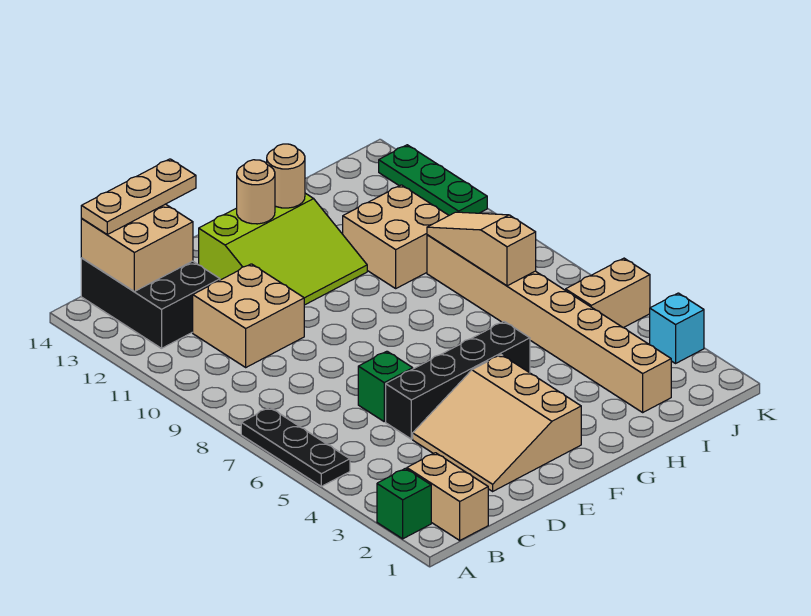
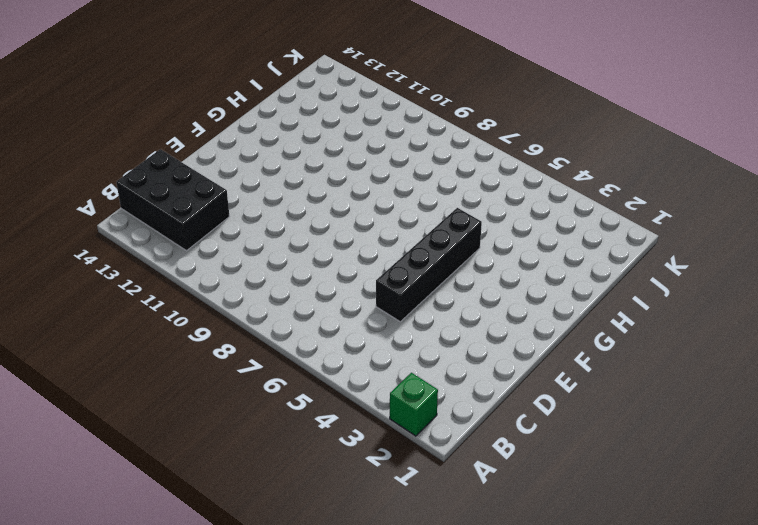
none -> black plate A5:A7 level 1
none -> tan brick B1:B2 level 1
none -> tan brick C10:D11 level 1

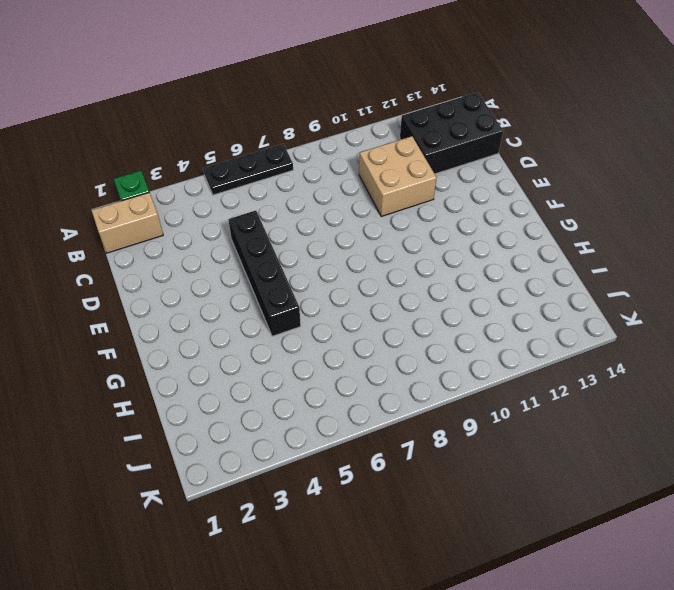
none -> tan slope D2:F4 level 1 top F
none -> green brick D6 level 1
none -> lime slope E11:G13 level 1 top 13

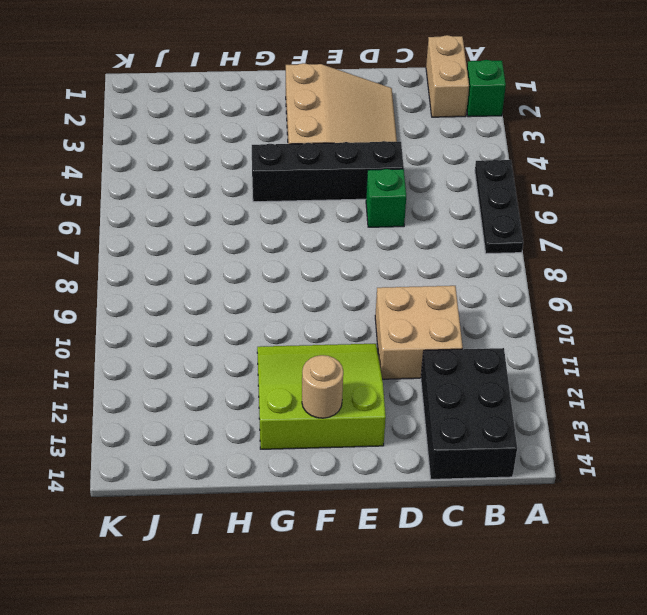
none -> tan brick H10:I11 level 1
none -> tan brick I2:I9 level 1
none -> tan brick J5:K5 level 1

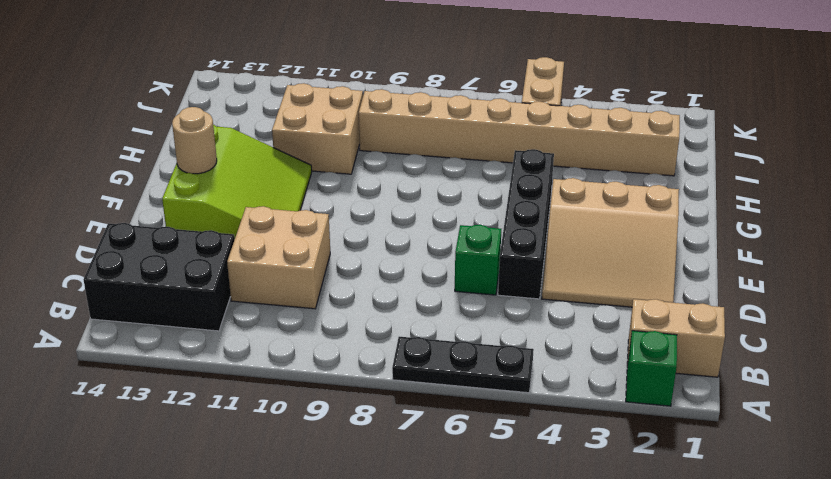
none -> cyan brick K3 level 1
none -> green plate K11:K13 level 1
none -> tan brick B13:C14 level 2

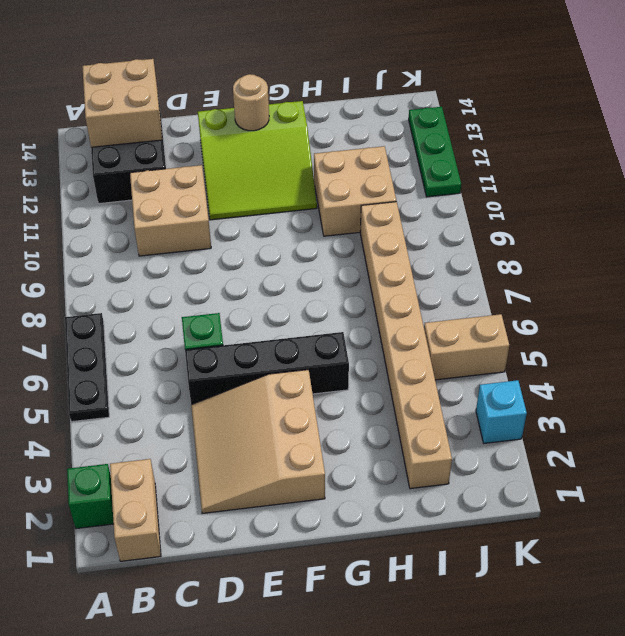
none -> tan round brick G13 level 2
none -> tan slope I7:I9 level 2 top 7
none -> tan plate B14:D14 level 3

